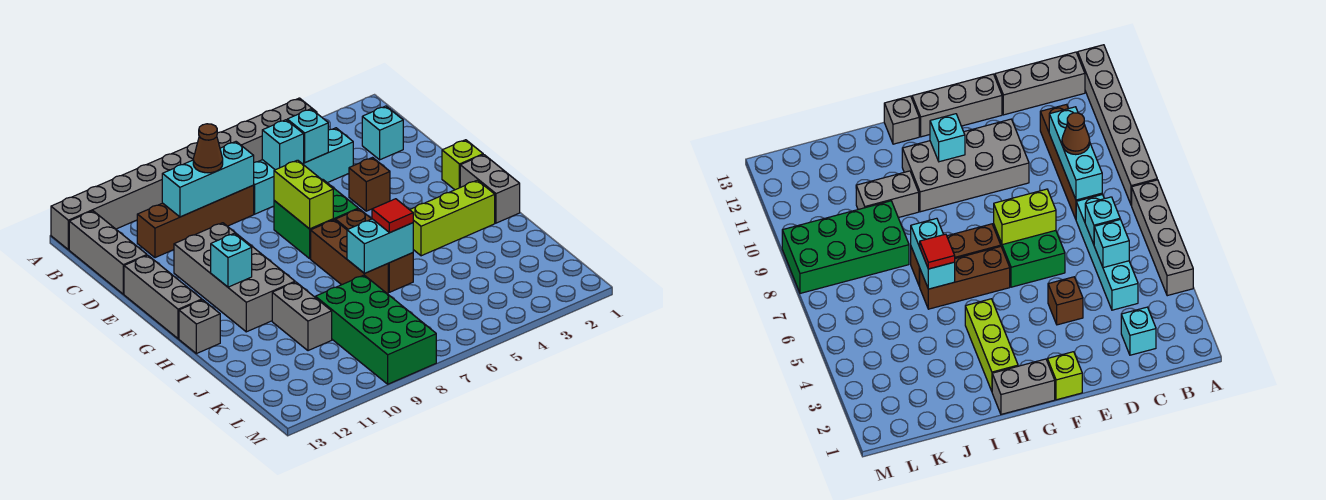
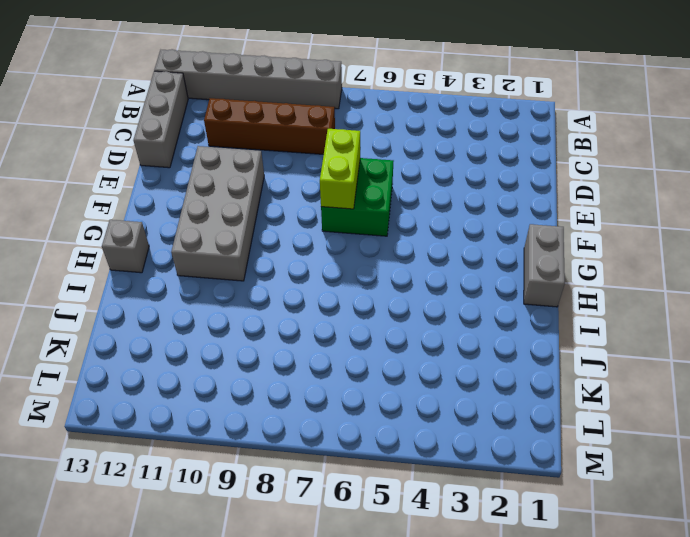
none -> grey brick A4:A7 level 1
none -> cyan brick C2 level 1
none -> cyan brick C4:C7 level 1

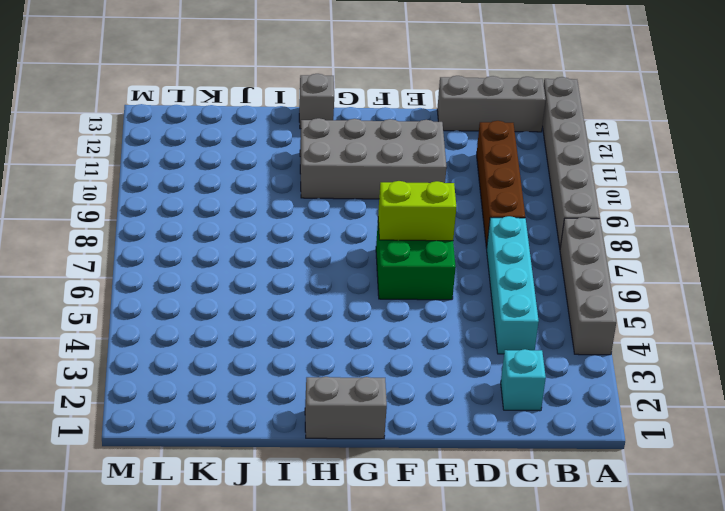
none -> brown brick E4 level 1
none -> grey brick E13:G13 level 1
none -> lime brick F1 level 1

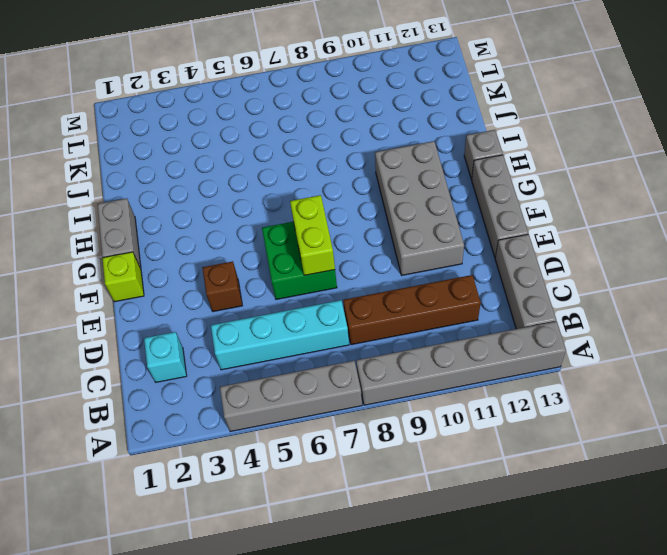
none -> brown brick G6:I6 level 1
none -> brown brick G7:I7 level 1
none -> lime brick H2:H4 level 1

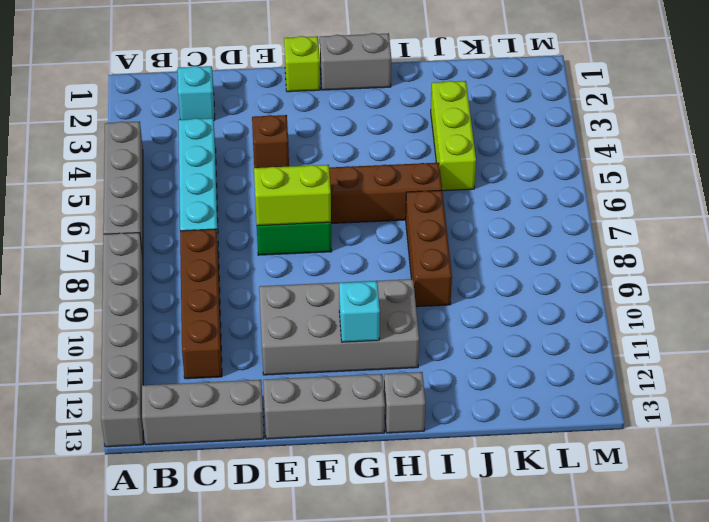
brown brick I7:I9 level 1 -> brown brick G7:I7 level 1
lime brick J3:J5 level 1 -> lime brick H2:H4 level 1
none -> grey brick I10:J10 level 1
none -> green brick J8:M9 level 1
none -> cyan brick C5 level 2

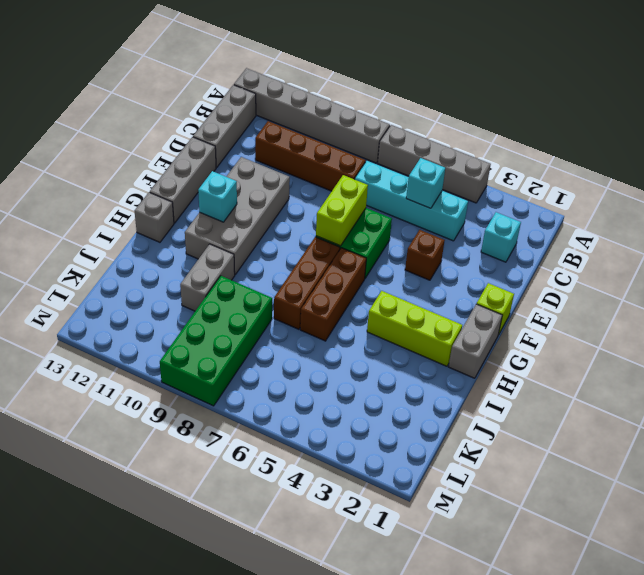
none -> cyan brick C6 level 2
none -> cyan brick C8:C10 level 2
none -> cyan brick I6:I7 level 2

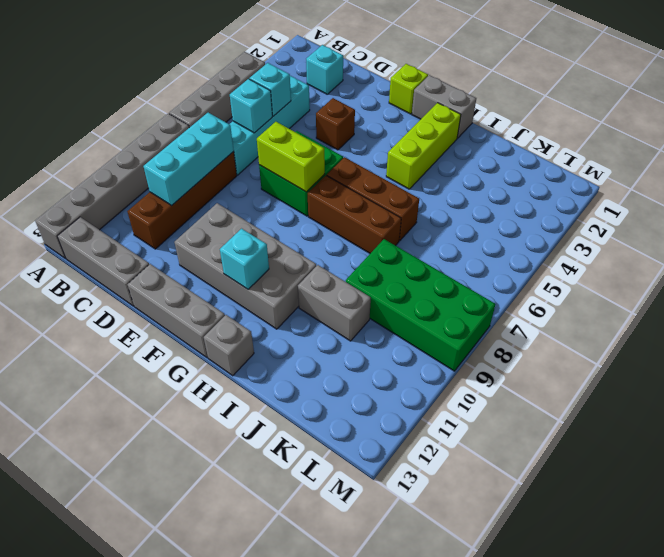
none -> cyan brick I6:I7 level 2
none -> brown cone C9 level 3
none -> red tile I6 level 3

